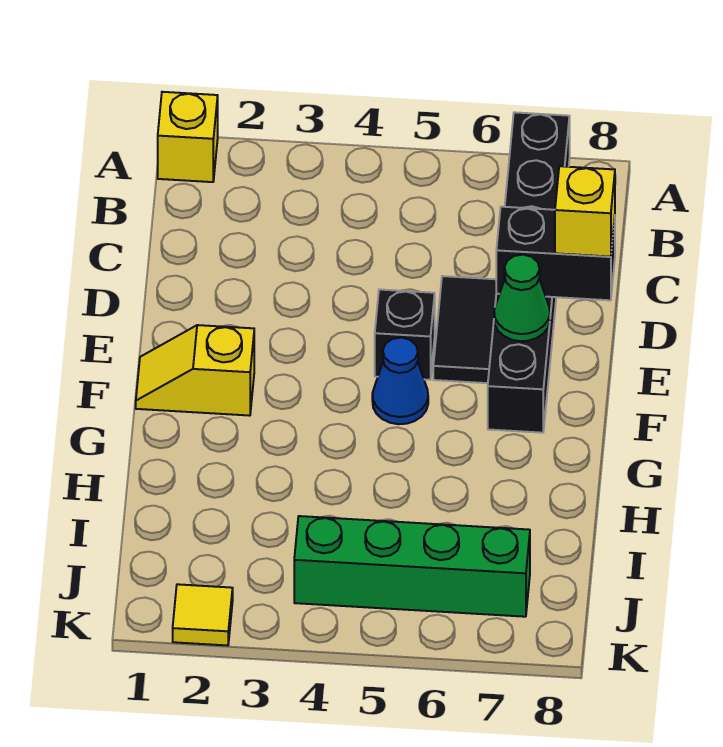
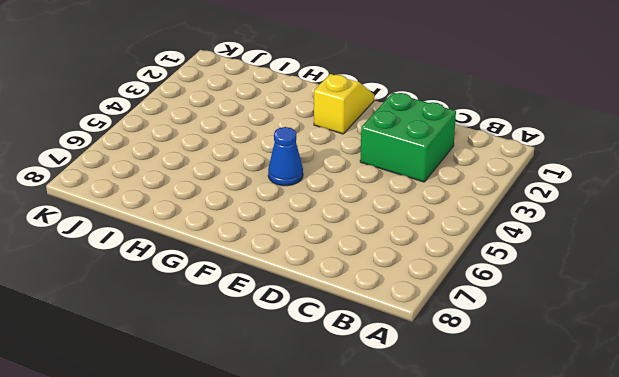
green brick C2:D3 level 1 -> none
none -> yellow brick A1 level 1
none -> black brick A7:F7 level 1

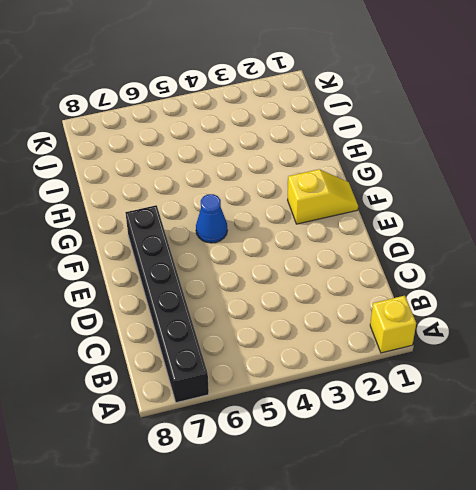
none -> black tile D6:E6 level 1
none -> black brick E5 level 1

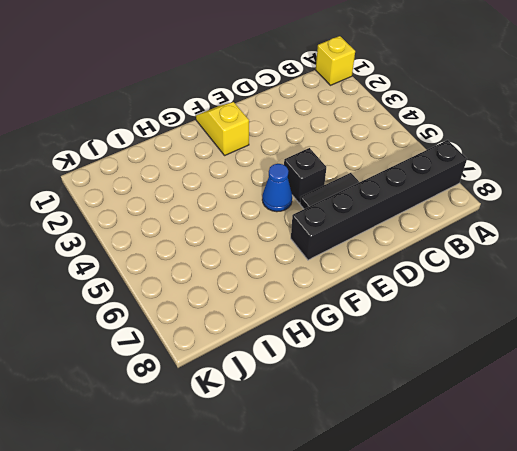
none -> green brick J4:J7 level 1
none -> yellow tile K2 level 1

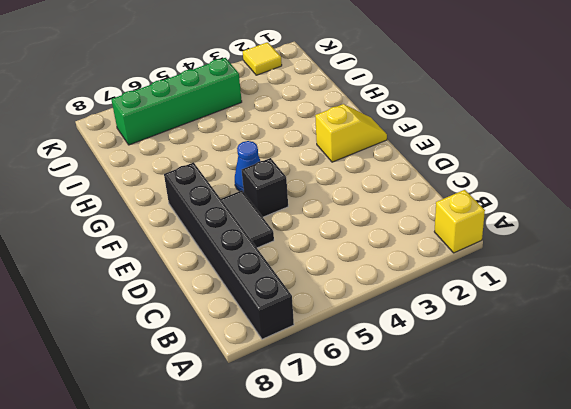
none -> black brick D7:D8 level 2
none -> green cone E7 level 2

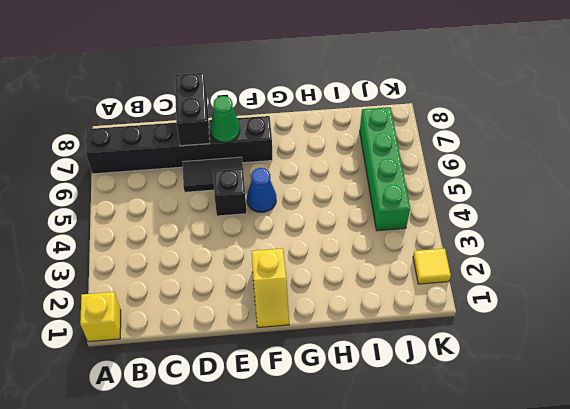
none -> yellow brick D8 level 3

